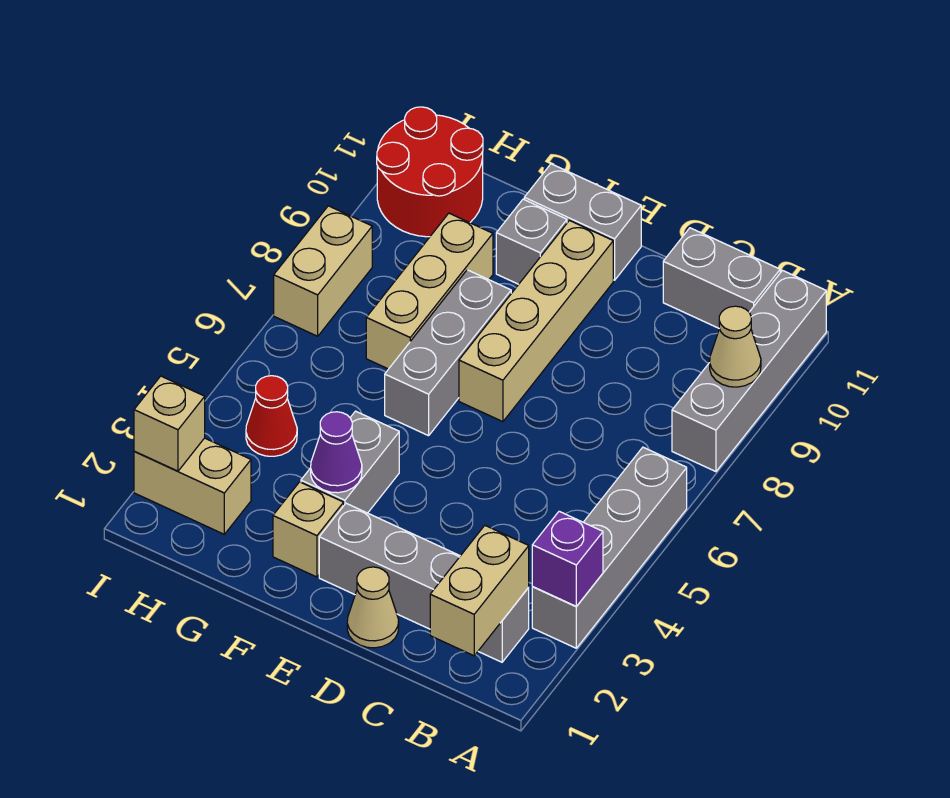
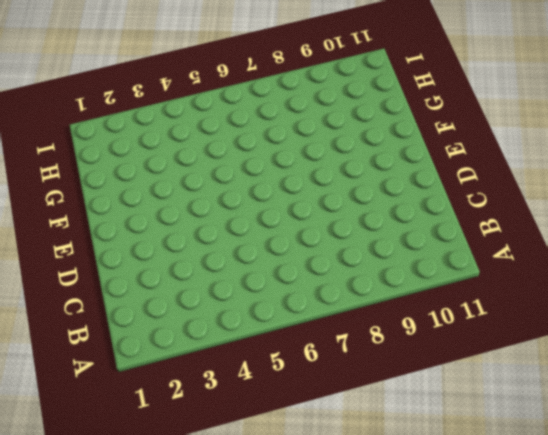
none -> grey brick A3:A6 level 1
none -> grey brick A8:A11 level 1
none -> grey brick B2:E2 level 1

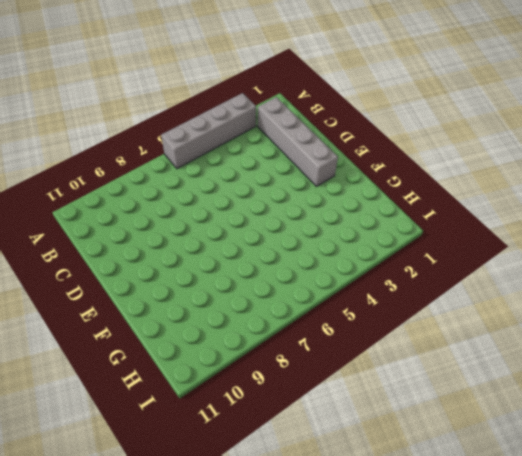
none -> grey brick A8:A11 level 1
none -> grey brick B11:C11 level 1
none -> tan cone D1 level 1

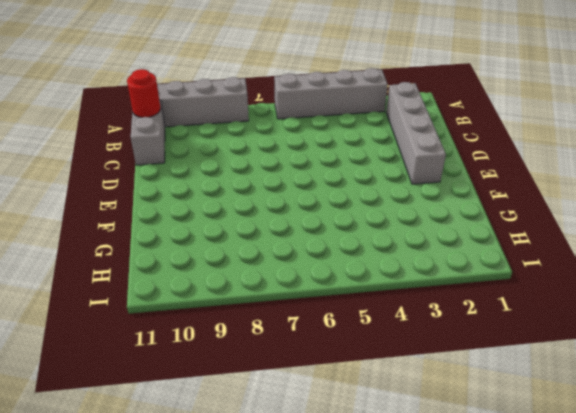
red round brick B11 level 2 -> none
none -> tan cone D1 level 1
none -> tan brick E7:E10 level 1
none -> grey brick E11:F11 level 1

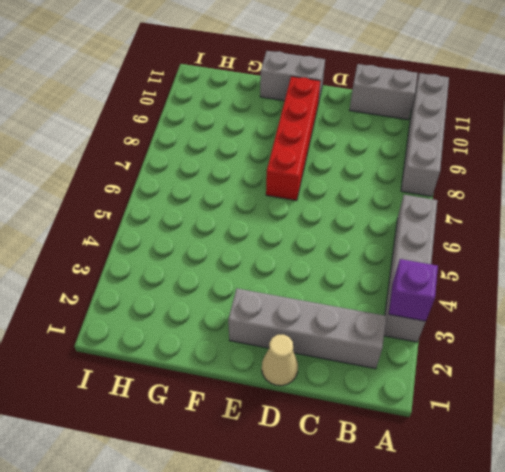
red brick E7:E10 level 1 -> tan brick E7:E10 level 1
none -> tan brick F2 level 1
none -> grey brick F3:F4 level 1
none -> grey brick F6:F8 level 1

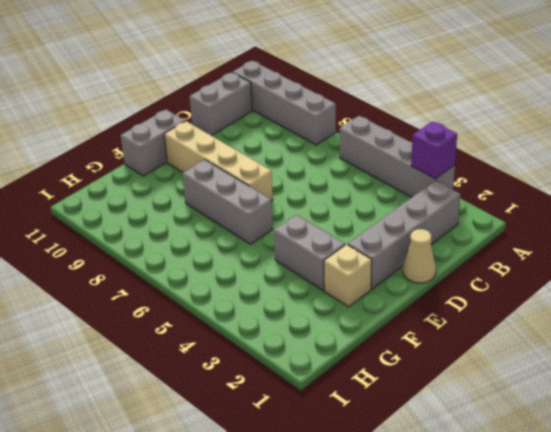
none -> grey brick F10 level 1
none -> tan brick G7:G9 level 1
none -> tan brick H2:I2 level 1

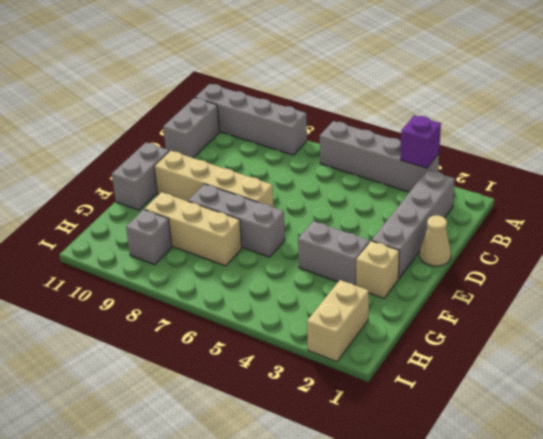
grey brick H9 level 1 -> grey brick F10 level 1
none -> red cone H4 level 1
none -> red round brick H10:I11 level 1
none -> tan brick I7:I8 level 1

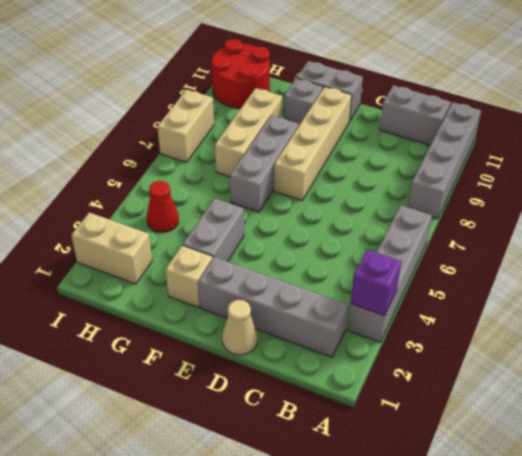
none -> tan cone A9 level 2
none -> tan brick B1:B2 level 2
none -> purple cone F3 level 2

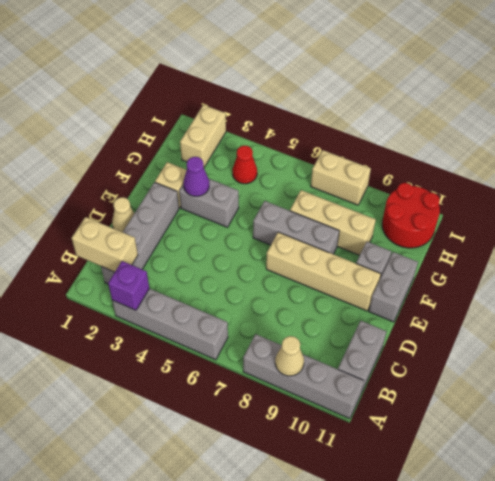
none -> tan brick I2 level 2

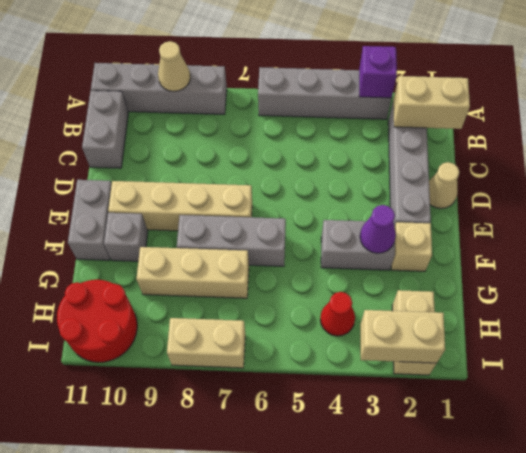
tan brick I2:I3 level 2 -> tan brick I2 level 2

